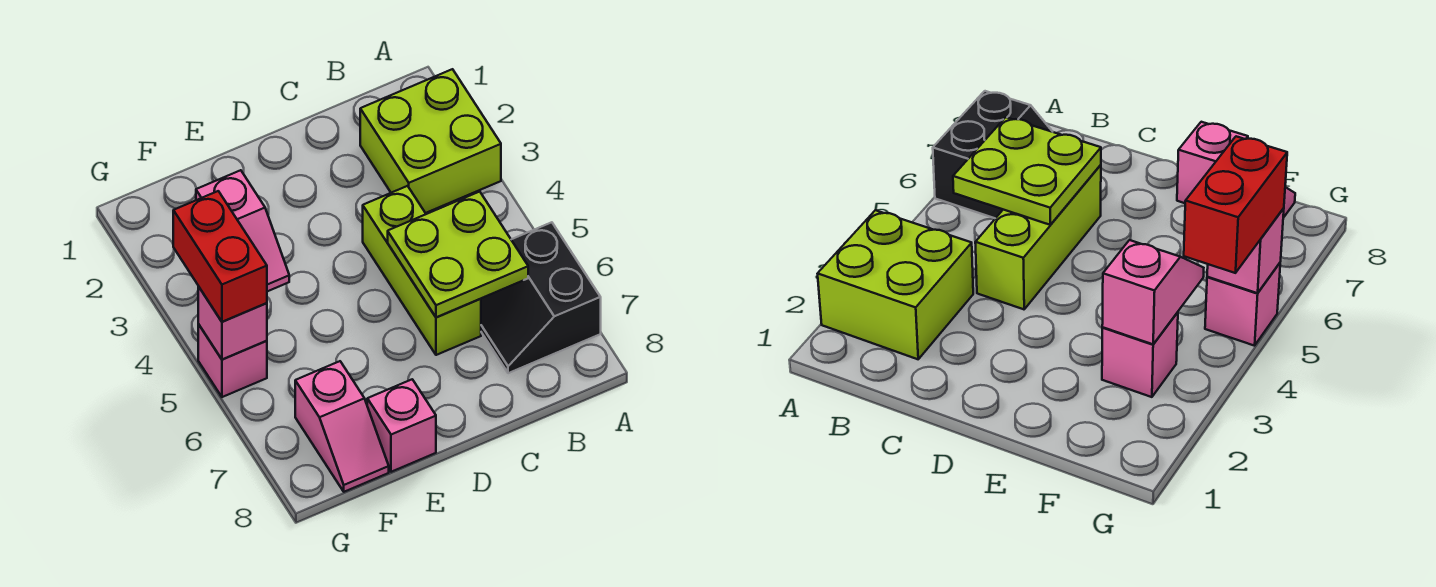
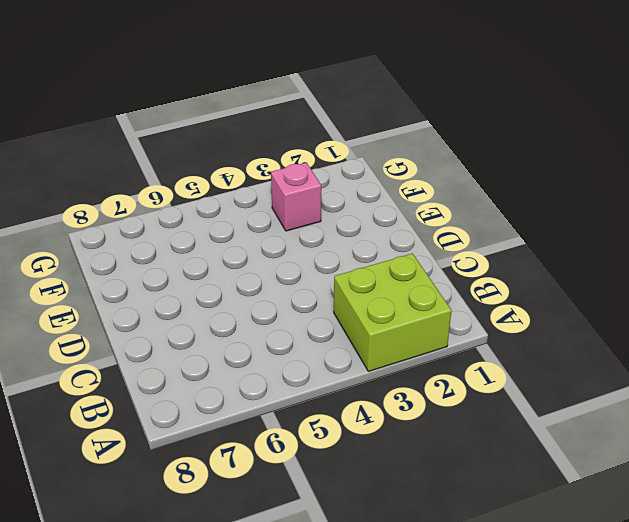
none -> black slope A6:B7 level 1 top A
none -> lime brick C4:C6 level 1

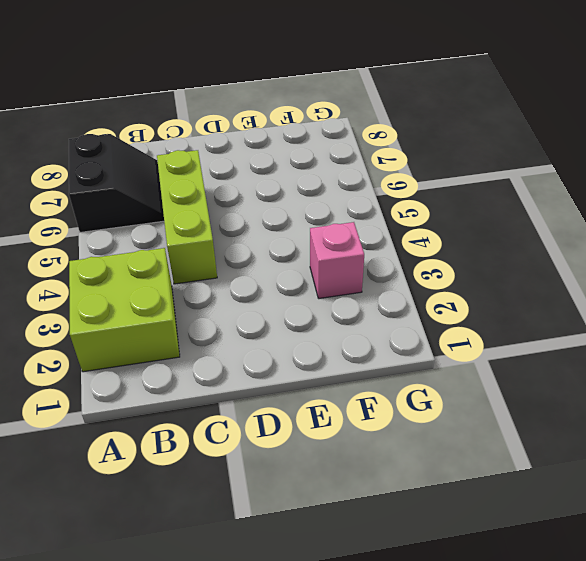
none -> pink brick E8 level 1
none -> pink slope F7:F8 level 1 top 7

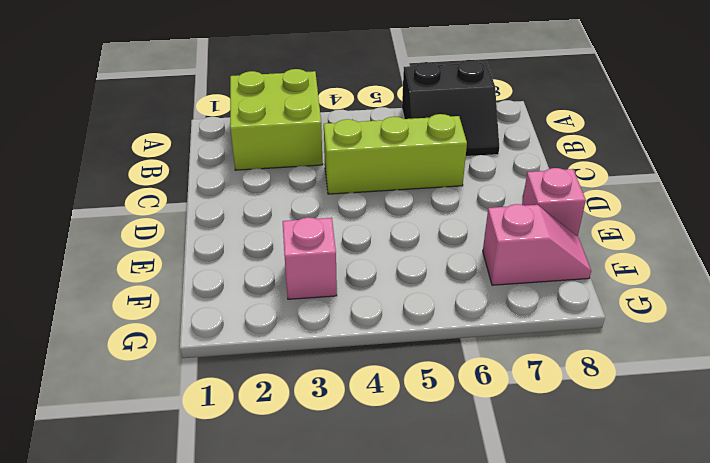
none -> pink brick G5 level 1
none -> lime plate B5:C6 level 2

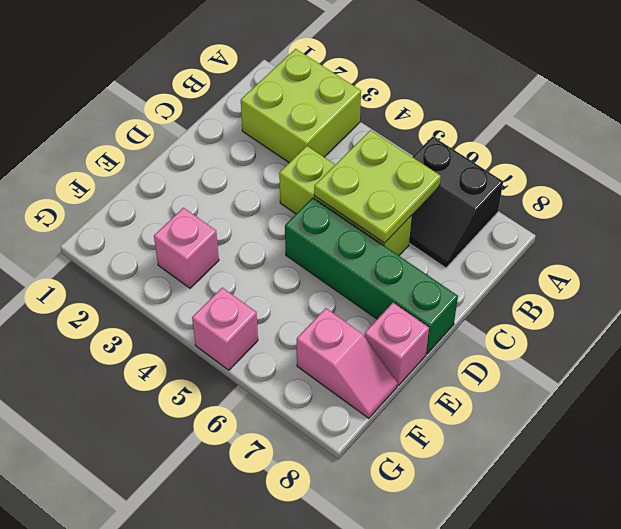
green brick D5:D8 level 1 -> none
none -> pink slope F3:F4 level 2 top 3
none -> pink brick G5 level 2

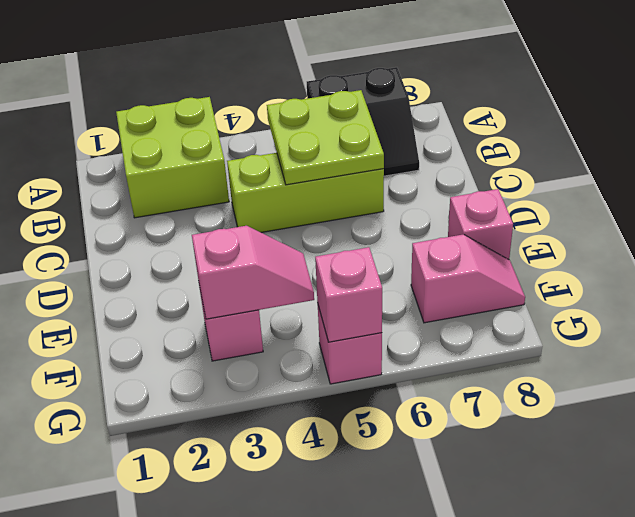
none -> red brick G4:G5 level 3

